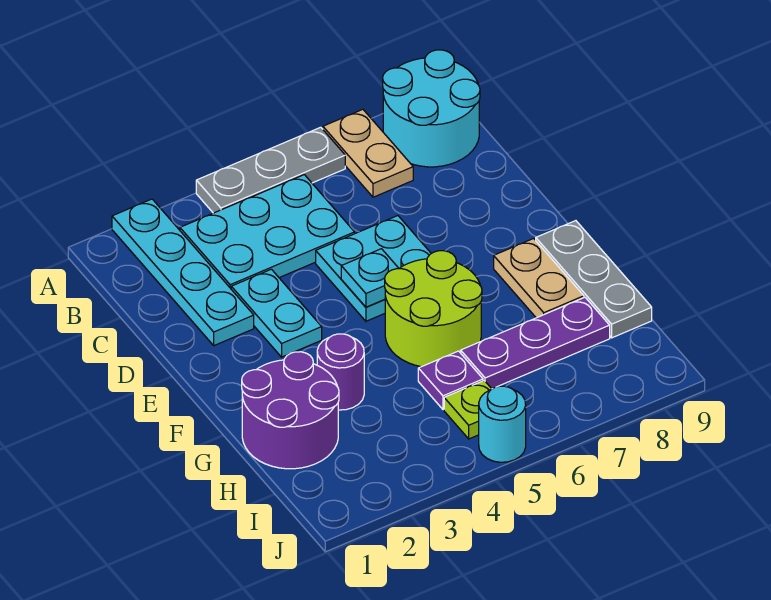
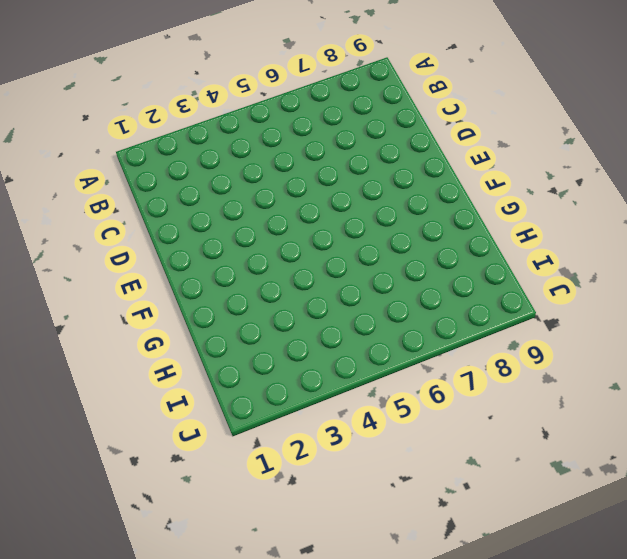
none -> cyan plate A2:D2 level 1
none -> grey plate A4:A6 level 1
none -> tan plate A7:B7 level 1

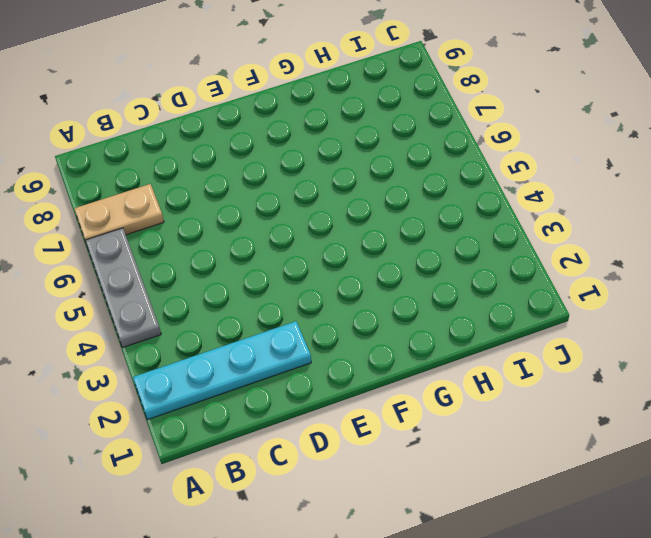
none -> cyan round brick A8:B9 level 1
none -> cyan plate B3:C5 level 1
none -> cyan plate D3:E3 level 1

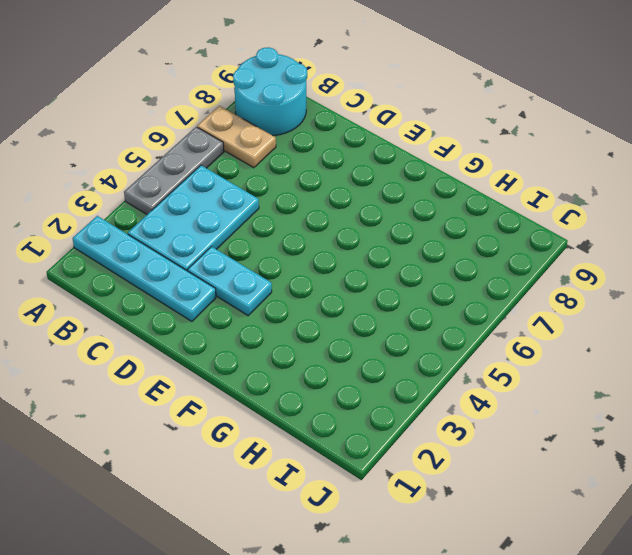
none -> cyan plate D5:E6 level 1
none -> lime round brick F5:G6 level 1
none -> tan plate F8:G8 level 1

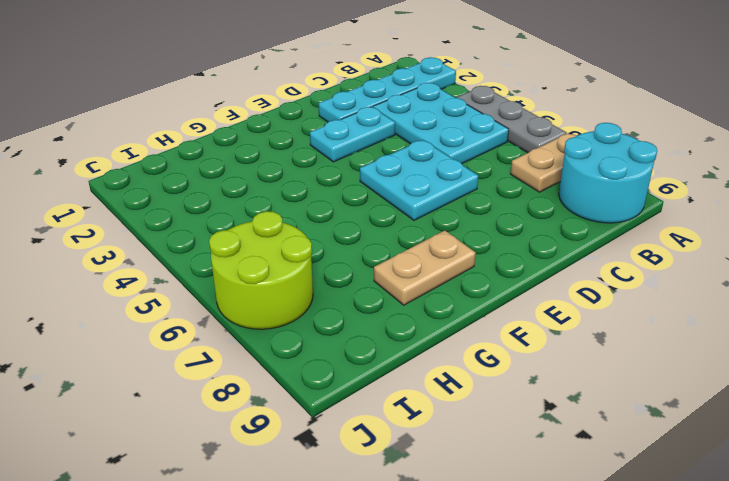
lime round brick I6:J7 level 1 -> lime round brick F5:G6 level 1
none -> grey plate F9:H9 level 1
none -> purple round brick G1:H2 level 1
none -> purple round brick G3 level 1

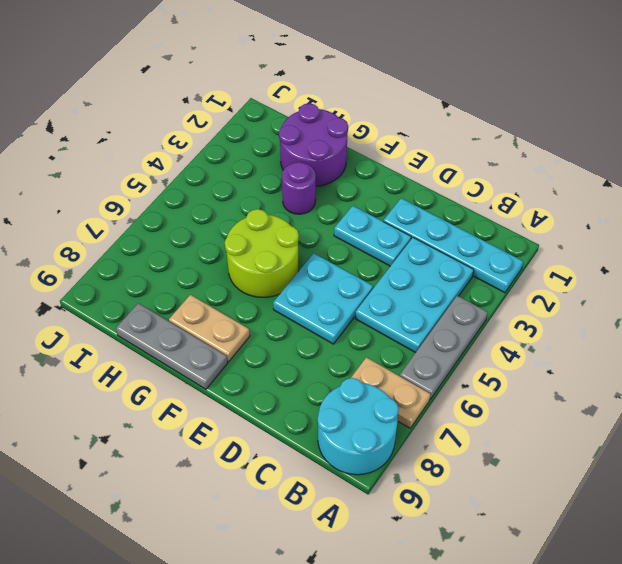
none -> purple plate H5 level 1
none -> purple plate H6:H8 level 1
none -> lime plate I5 level 1

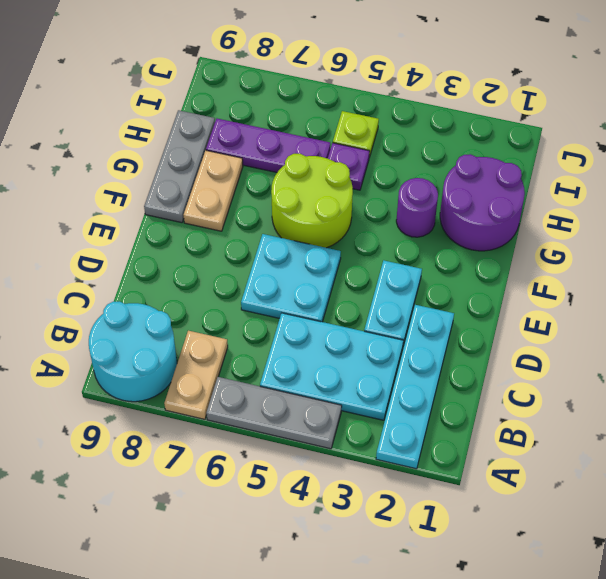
none -> cyan round brick J5 level 1
none -> cyan plate E5 level 2

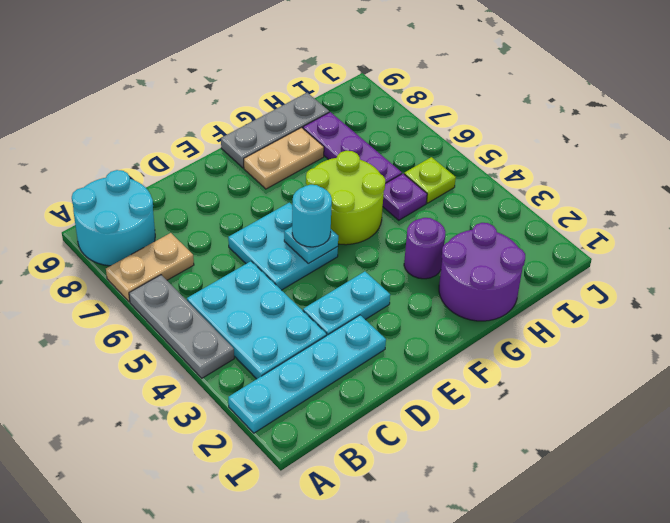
cyan round brick E5 level 3 -> cyan round brick J5 level 1

